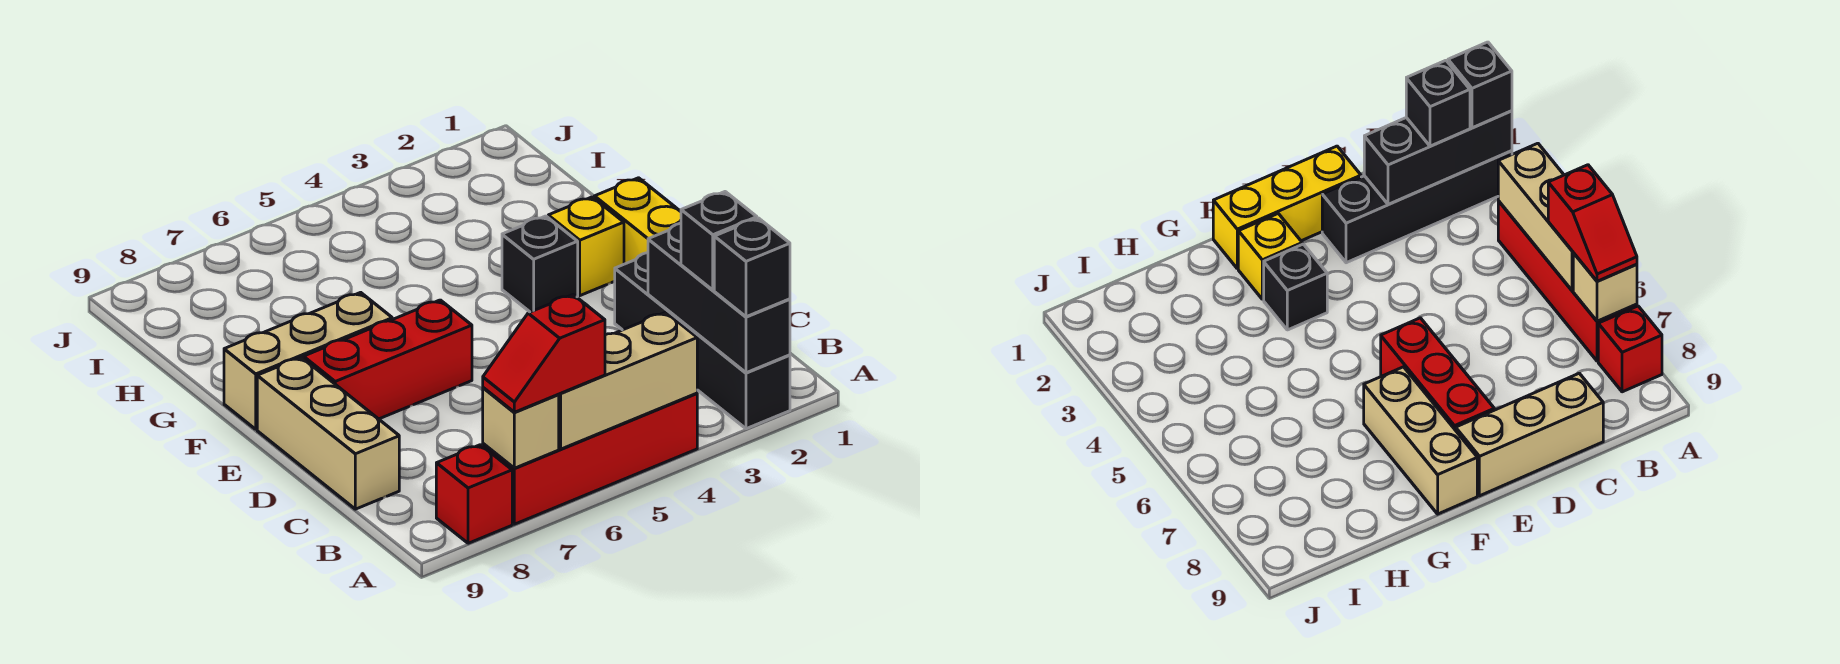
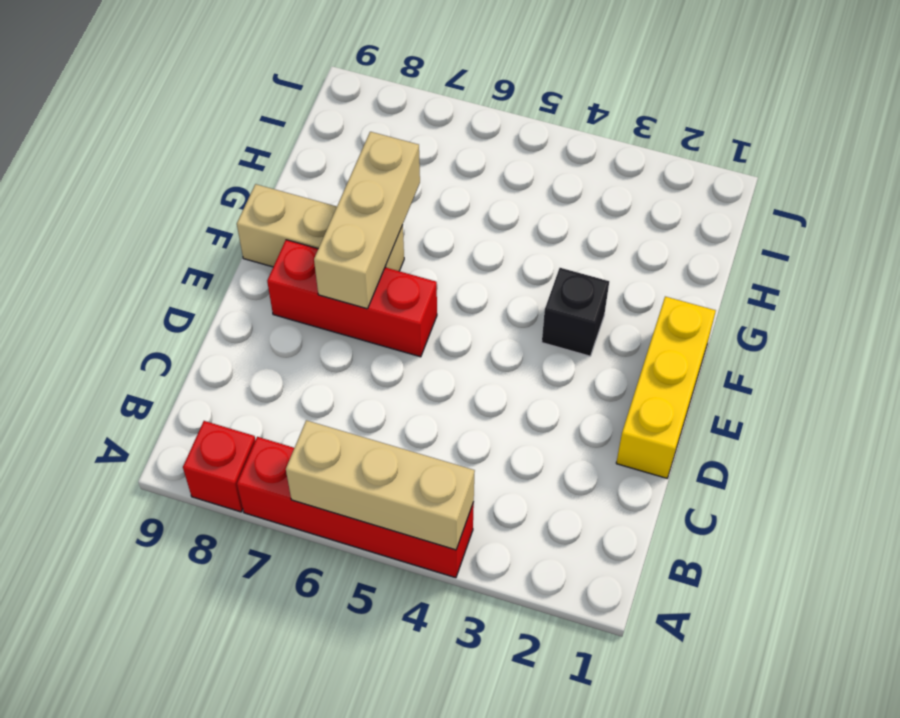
tan brick E7:G7 level 2 -> tan brick C9:E9 level 1
none -> black brick A2:D2 level 1
none -> yellow brick F2 level 1
none -> black brick A2:C2 level 2

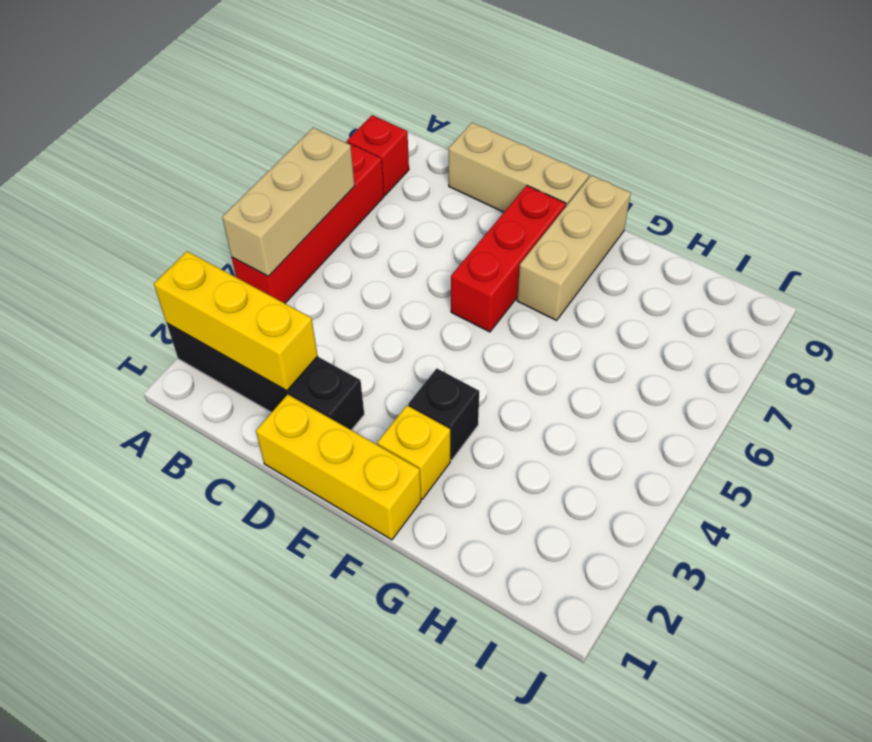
yellow brick A2:C2 level 2 -> black brick A2:C2 level 2
none -> tan brick A7 level 2
none -> black brick A2 level 3
none -> red slope A6:A7 level 3 top 6

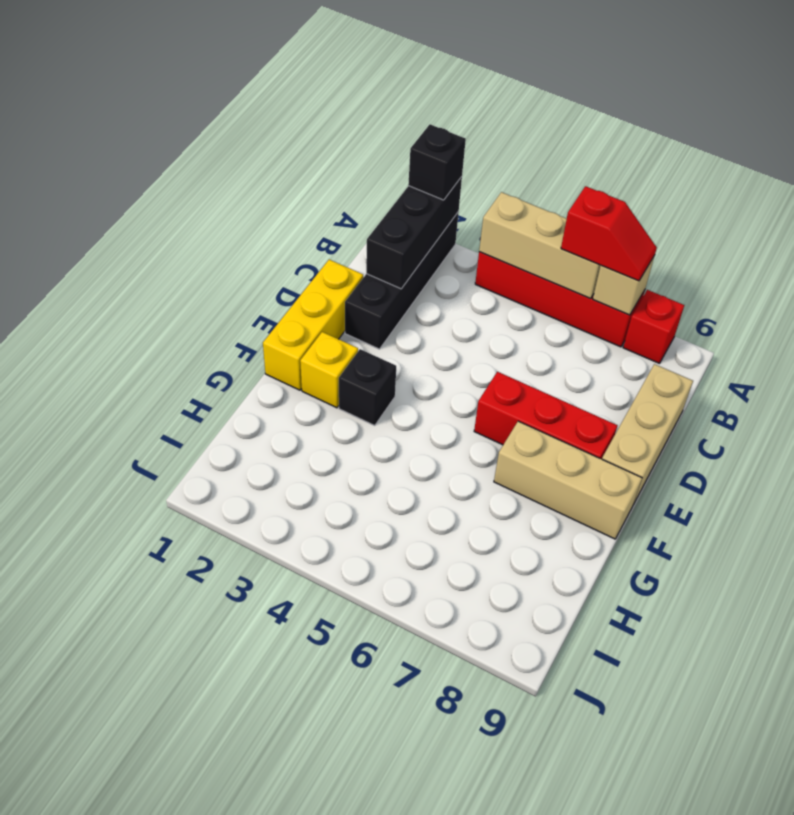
none -> black brick B2 level 3

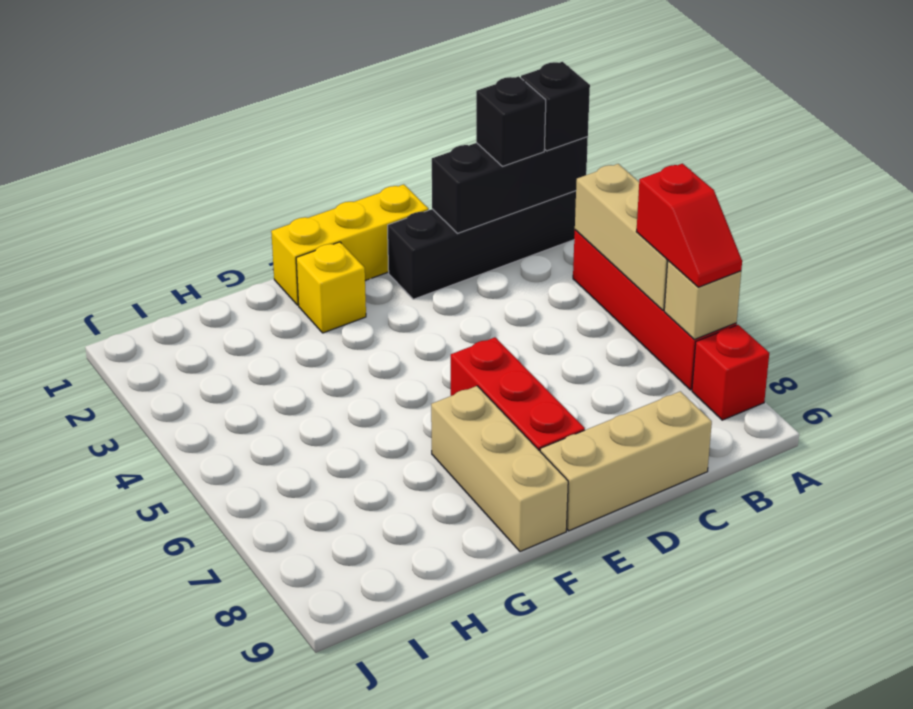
none -> black brick F3 level 1

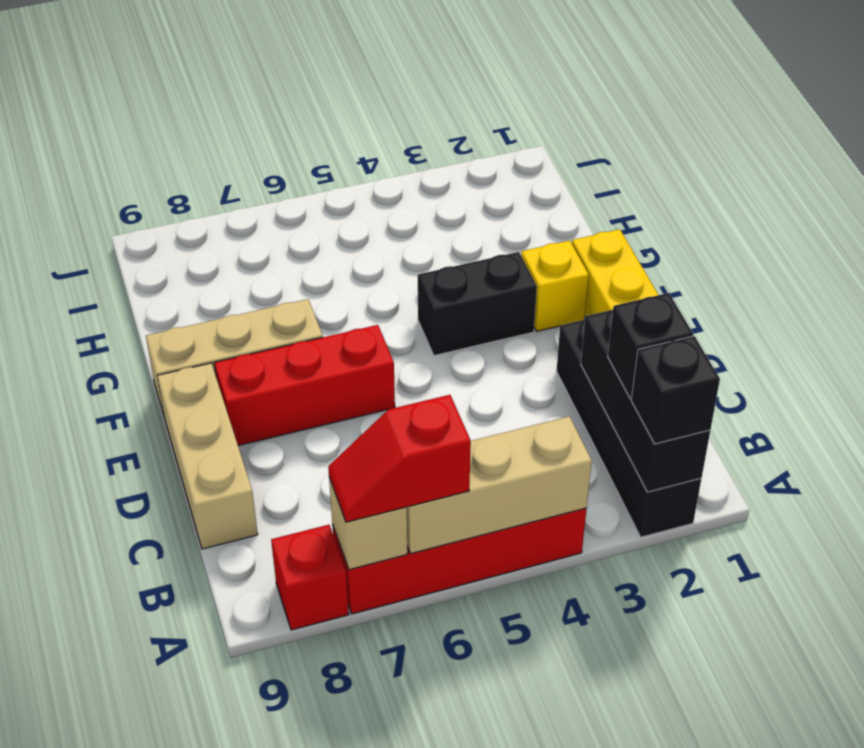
black brick F3:F4 level 1 -> black brick F3 level 1

